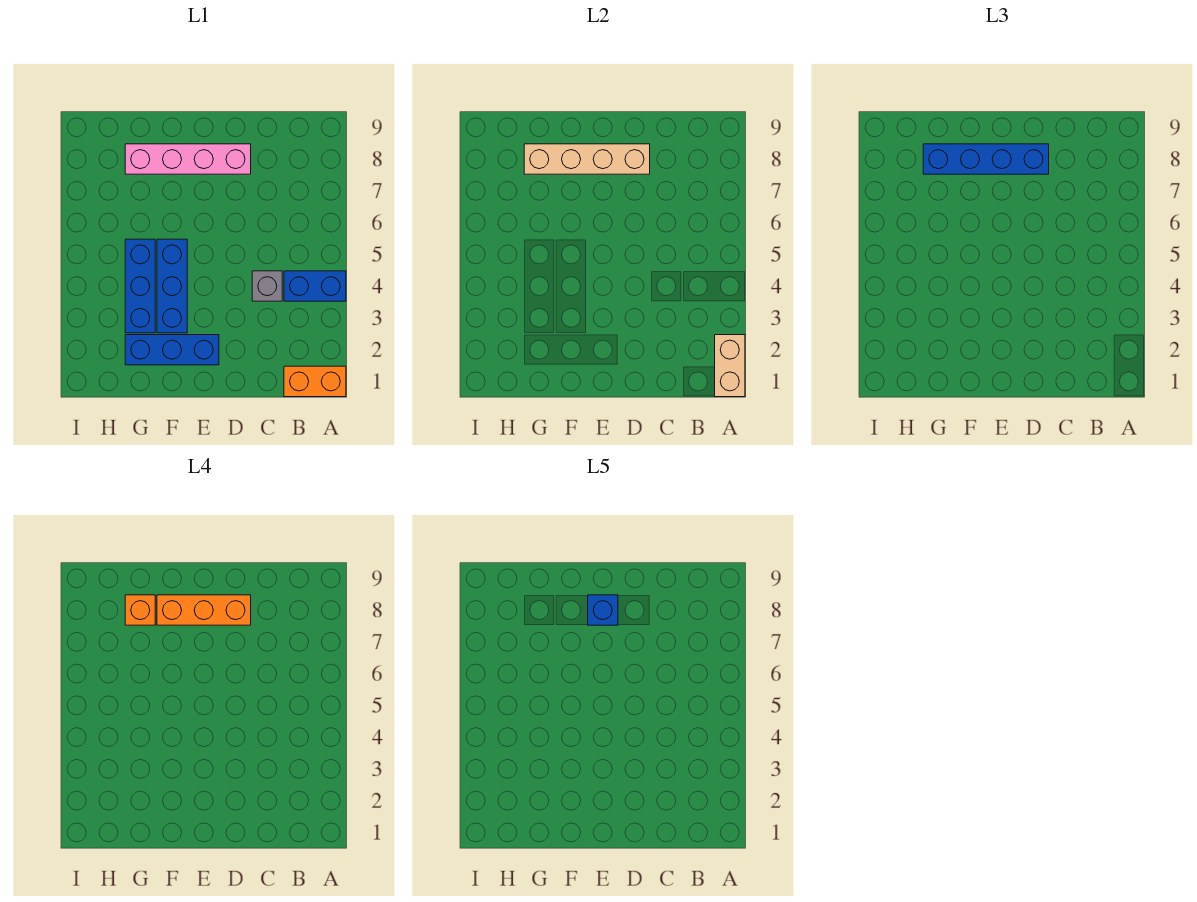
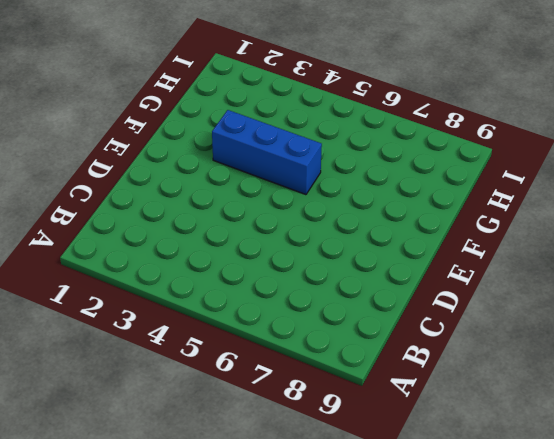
none -> orange brick A1:B1 level 1
none -> blue brick A4:B4 level 1
none -> grey brick C4 level 1

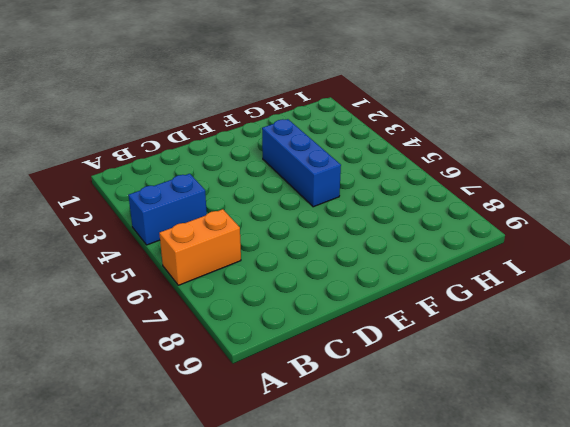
orange brick A6:B6 level 1 -> orange brick A1:B1 level 1
none -> grey brick C4 level 1
none -> pink brick D8:G8 level 1
none -> blue brick E2:G2 level 1

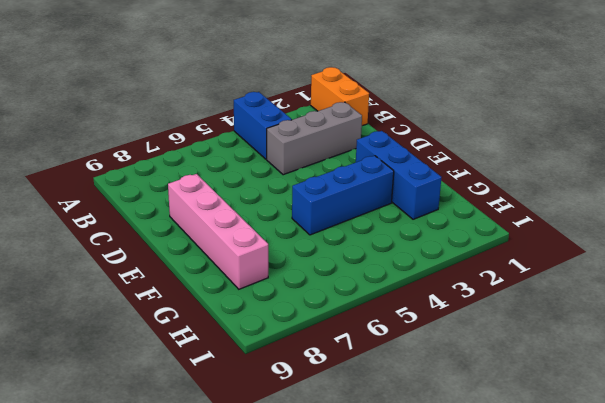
grey brick C2:C4 level 1 -> grey brick C4 level 1
none -> blue brick G3:G5 level 1
none -> tan brick A1:A2 level 2
none -> tan brick D8:G8 level 2

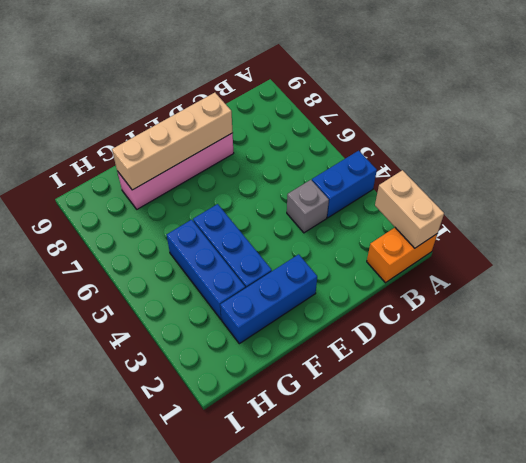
none -> blue brick D8:G8 level 3
none -> orange brick D8:F8 level 4
none -> orange brick G8 level 4

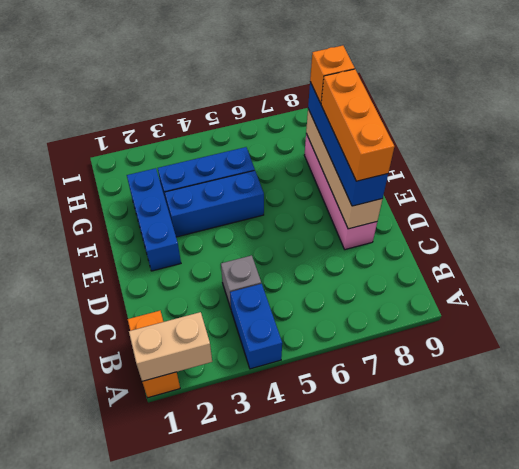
none -> blue brick E8 level 5

